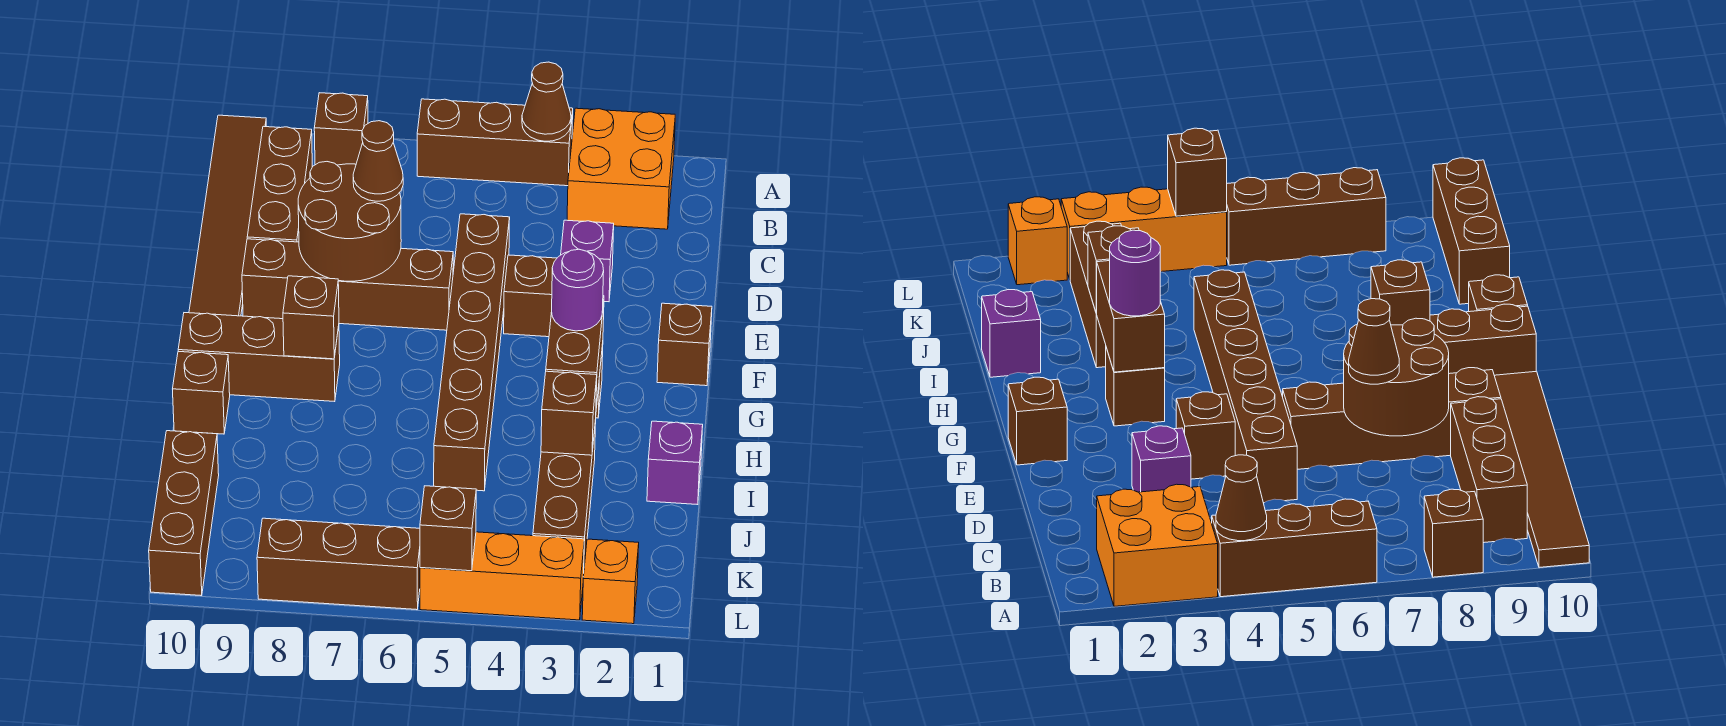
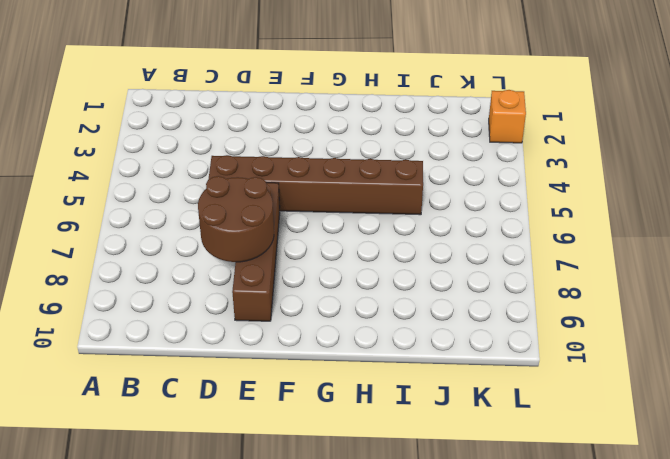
none -> orange brick A2:B3 level 1
none -> brown brick A4:A6 level 1
none -> brown brick A8 level 1

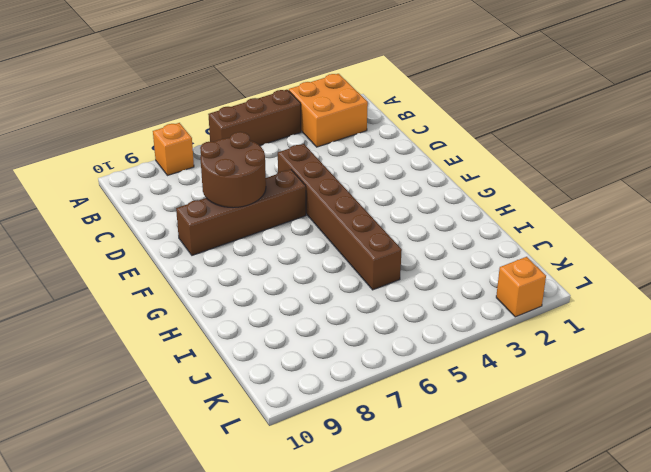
orange brick A8 level 1 -> brown brick A8 level 1
none -> brown tile A10:F10 level 1
none -> brown brick B9:D9 level 1
none -> purple brick D3 level 1

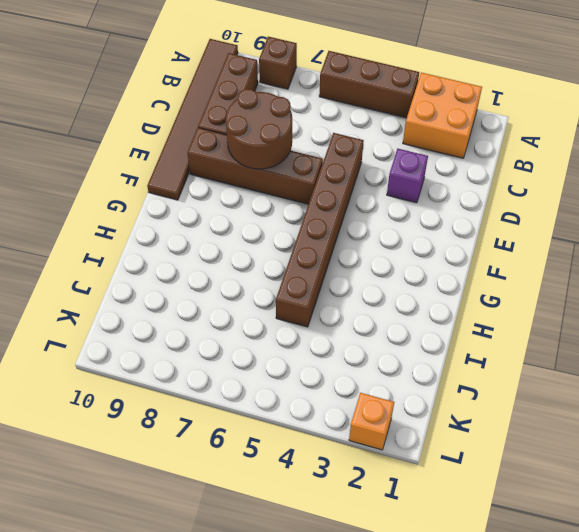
none -> brown brick E4 level 1
none -> brown brick F1 level 1
none -> brown brick G3 level 1

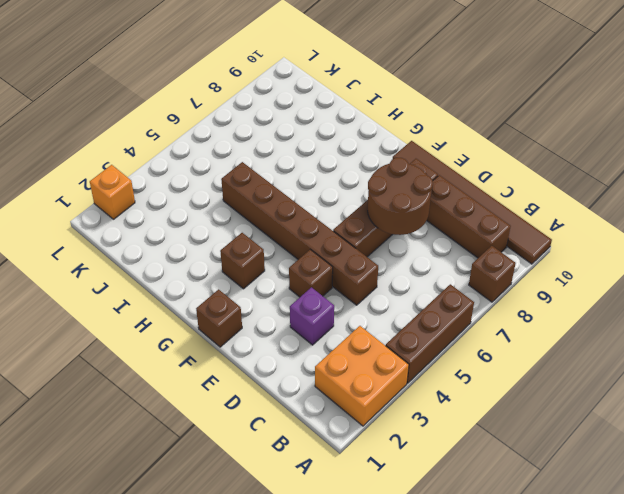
none -> brown brick G8:G10 level 1
none -> brown brick H10 level 1
none -> purple brick I1 level 1

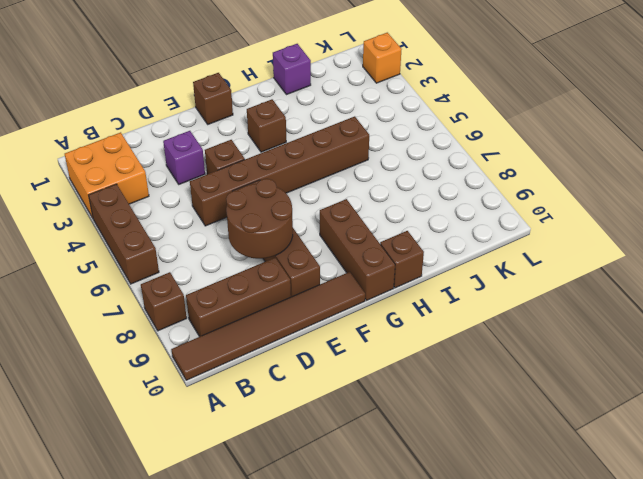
none -> brown brick I3:K3 level 1
none -> brown brick J10:L10 level 1
none -> orange brick L3:L5 level 1

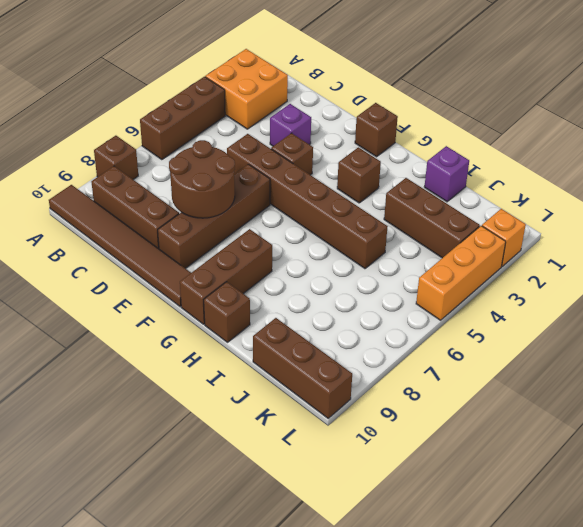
none -> brown brick L6:L8 level 1
none -> brown cone A4 level 2
none -> brown brick G3:H3 level 2

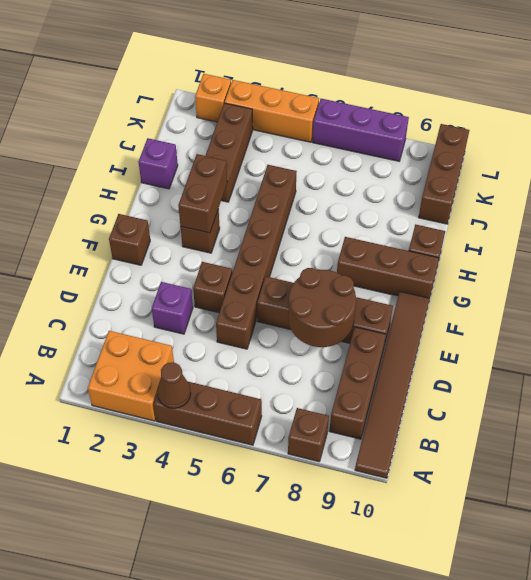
purple brick L6:L8 level 1 -> brown brick L6:L8 level 1
none -> brown brick G8 level 2
none -> brown brick I3 level 2
none -> brown brick L5 level 2

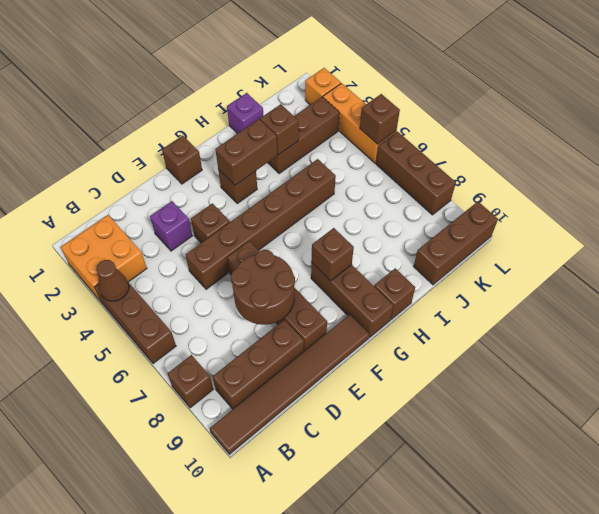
none -> brown cone D7 level 3
none -> purple round brick G3 level 3

